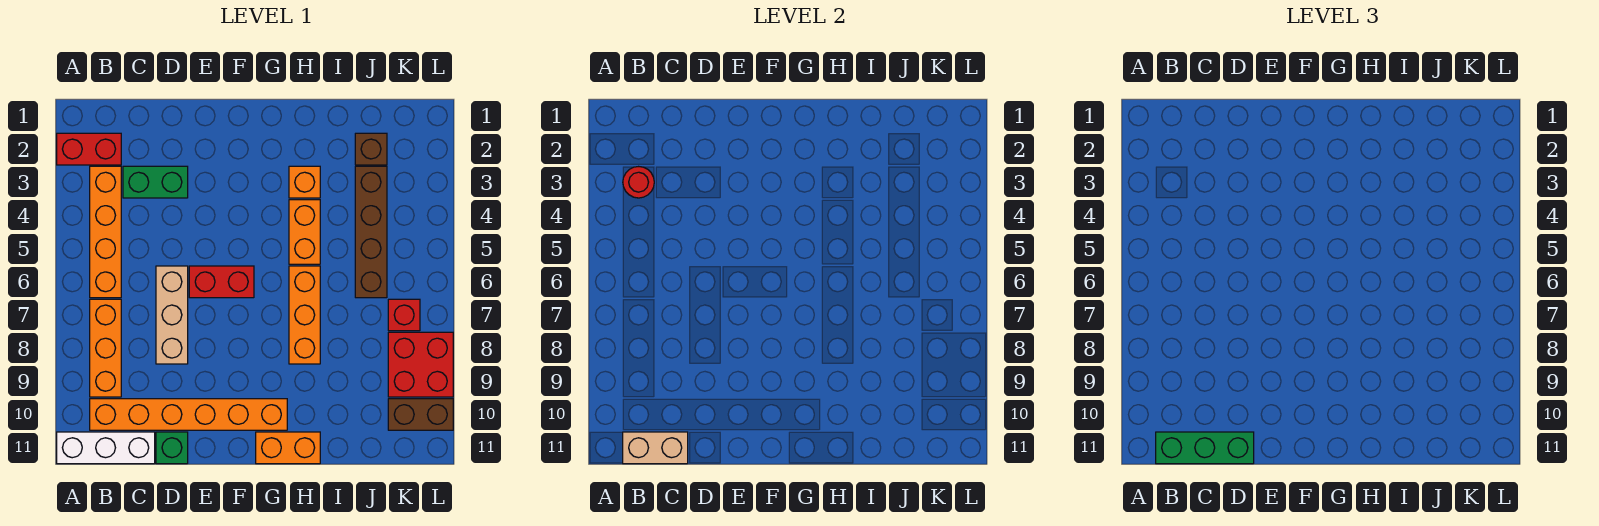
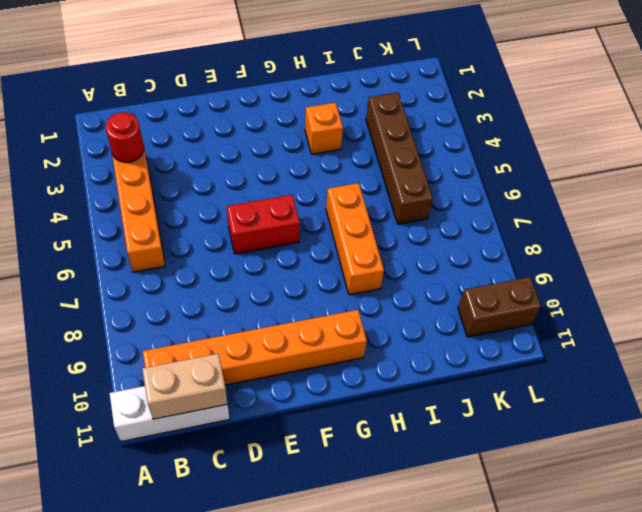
none -> red brick A2:B2 level 1
none -> orange brick B7:B9 level 1
none -> green brick C3:D3 level 1

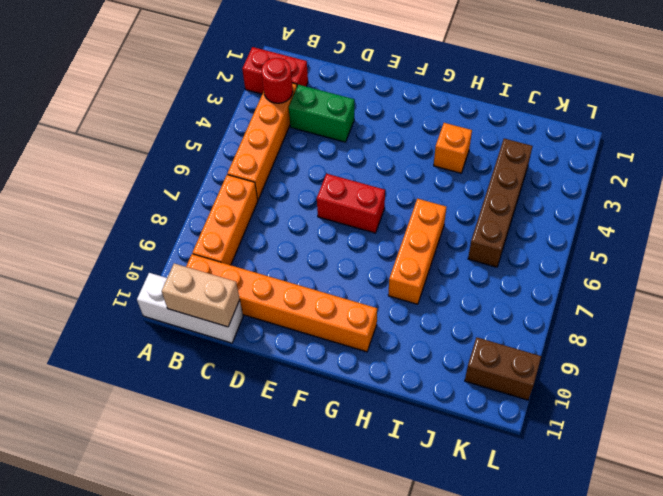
none -> tan brick D6:D8 level 1
none -> green brick D11 level 1
none -> orange brick G11:H11 level 1

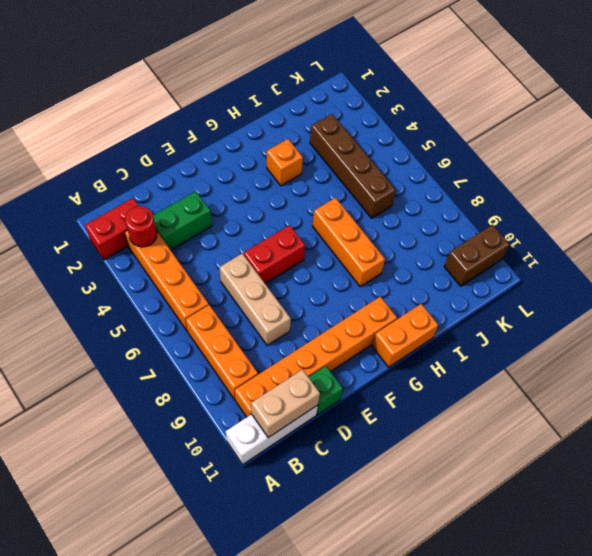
none -> orange brick H4:H5 level 1
none -> brown brick J2 level 1
none -> red brick K7 level 1

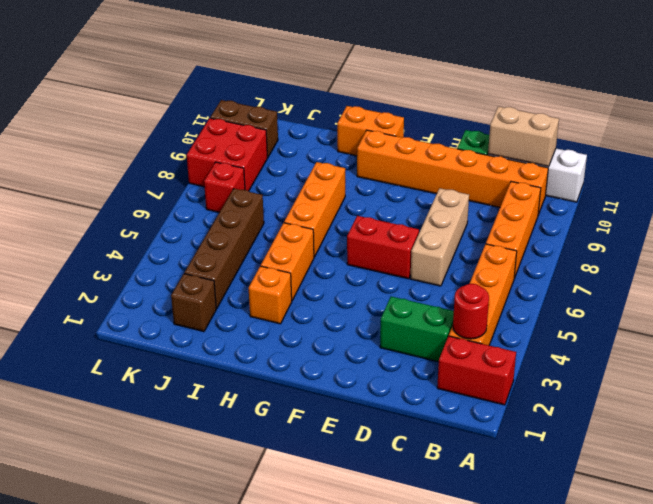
none -> green brick B11:D11 level 3

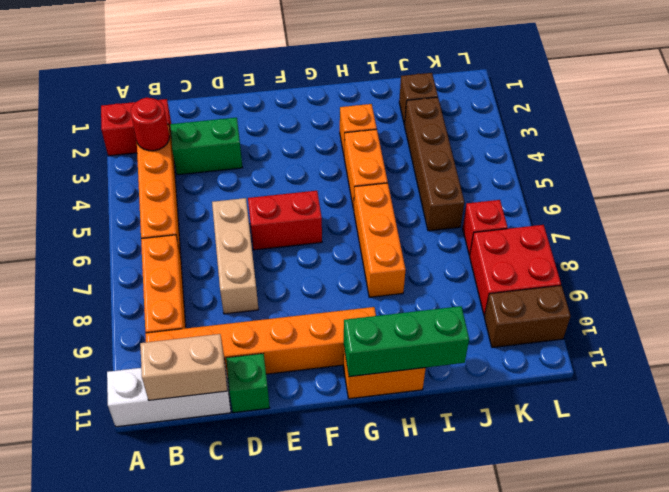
green brick G11:I11 level 2 -> green brick B11:D11 level 3

